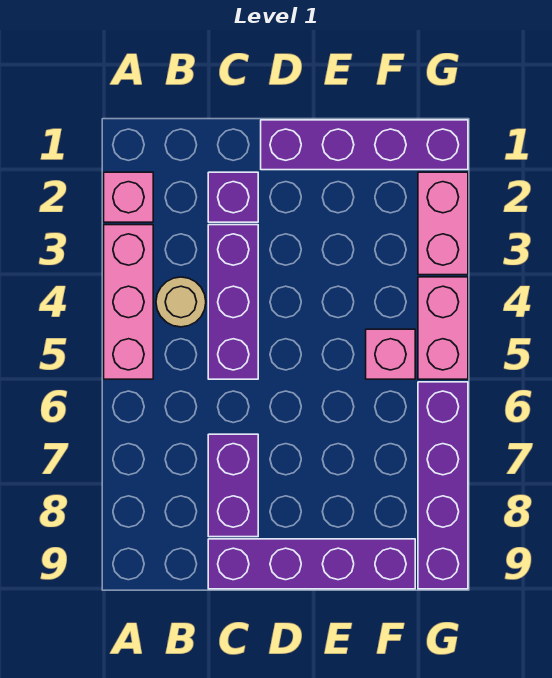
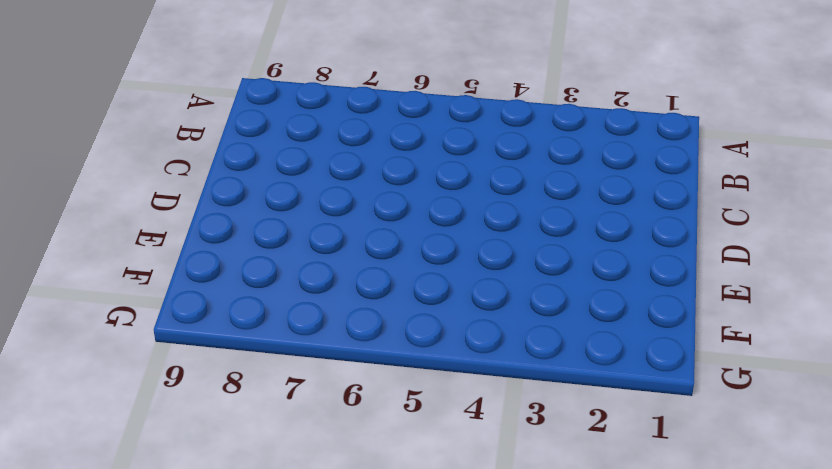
none -> pink brick A2 level 1
none -> pink brick A3:A5 level 1
none -> tan round brick B4 level 1

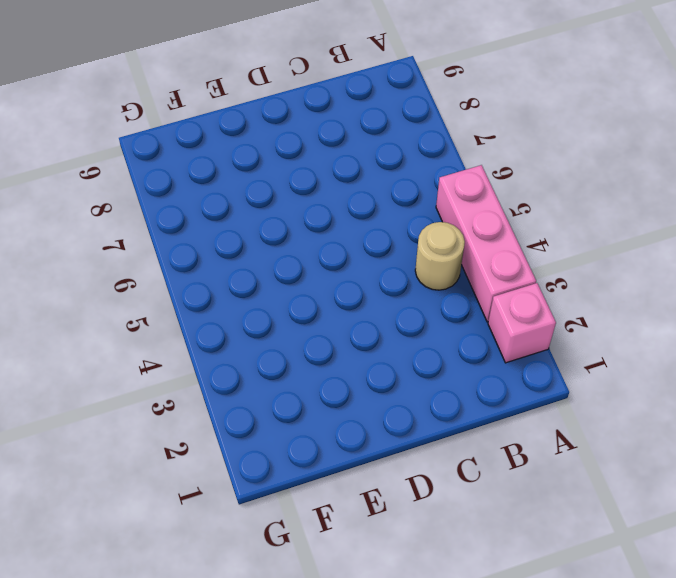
none -> purple brick C2 level 1
none -> purple brick C3:C5 level 1
none -> purple brick C7:C8 level 1

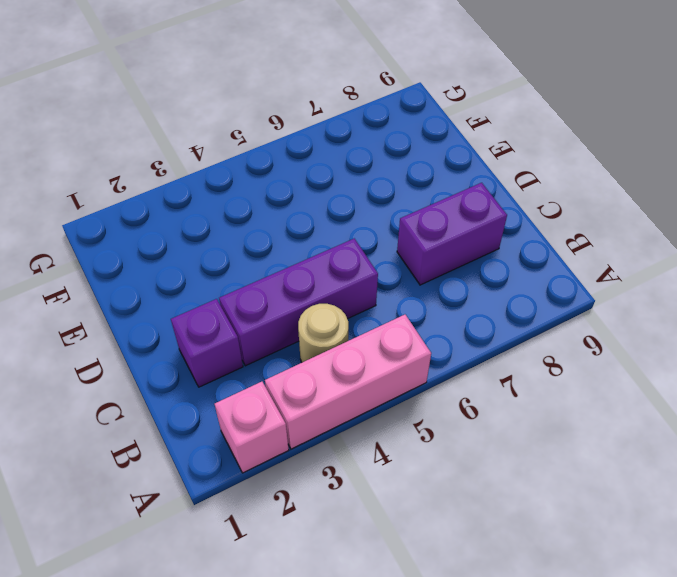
none -> purple brick C9:F9 level 1
none -> purple brick D1:G1 level 1
none -> pink brick F5 level 1

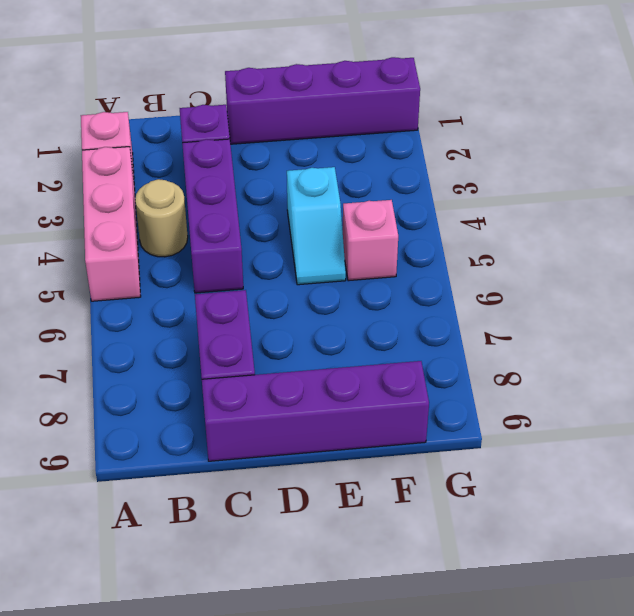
cyan slope E4:E5 level 1 top 4 -> none
none -> pink brick G2:G3 level 1
none -> pink brick G4:G5 level 1
none -> purple brick G6:G9 level 1

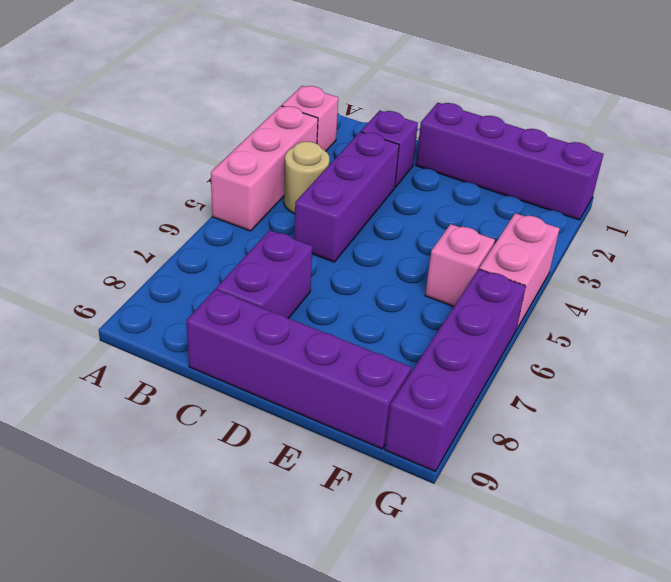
none -> pink brick G2:G3 level 1

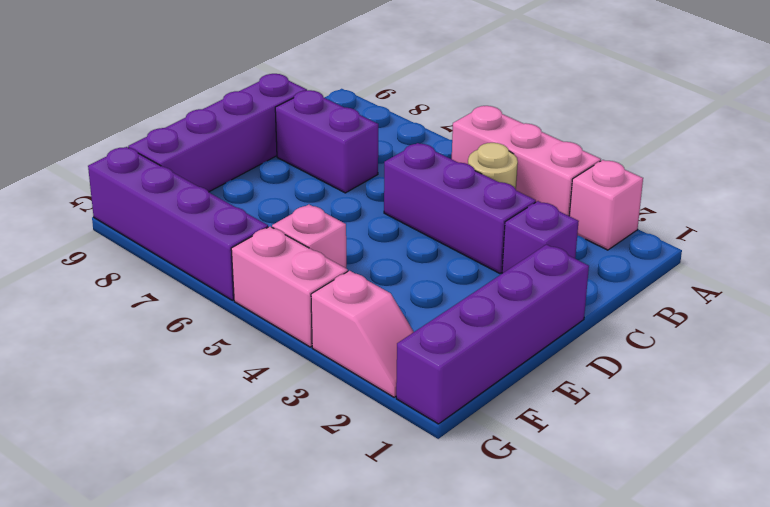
pink slope G2:G3 level 1 top 3 -> pink brick G2:G3 level 1

